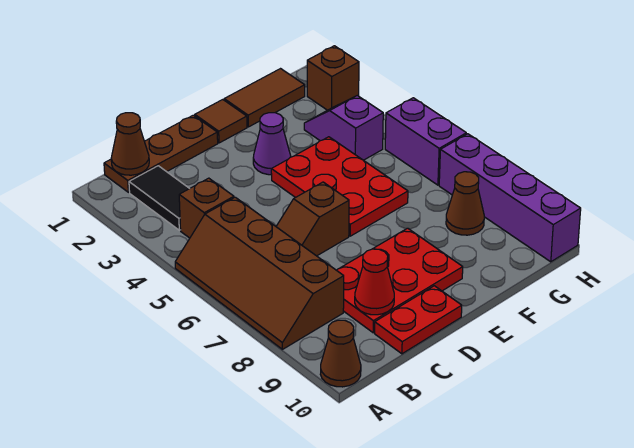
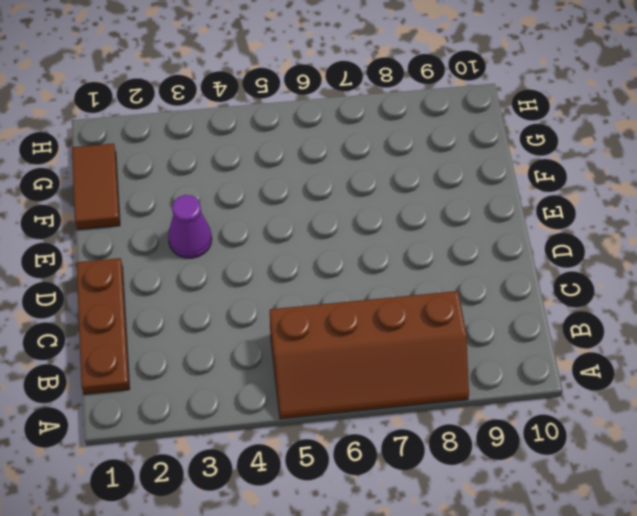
none -> brown cone A10 level 1
none -> black tile B2:B3 level 1
none -> brown brick B4 level 1

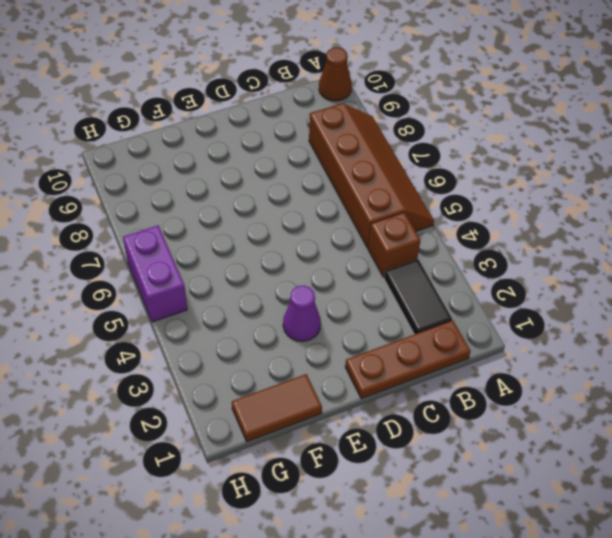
none -> brown slope C6:D6 level 1 top D
none -> red plate C8:E9 level 1
none -> red plate C10:D10 level 1

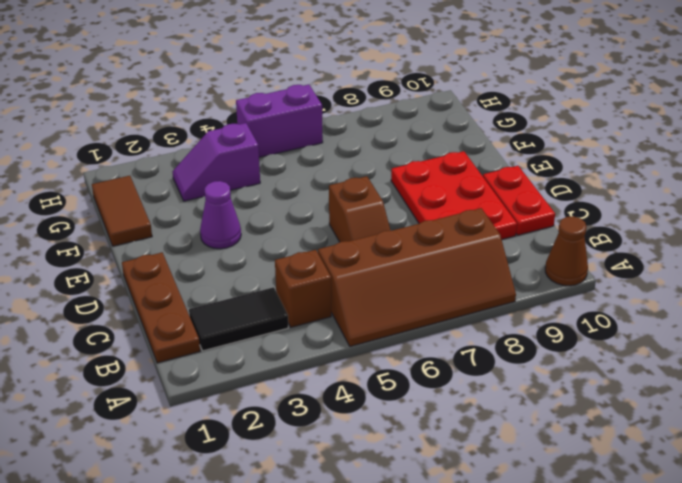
none -> brown tile E1 level 1
none -> red plate E4:F6 level 1
none -> brown cone G8 level 1

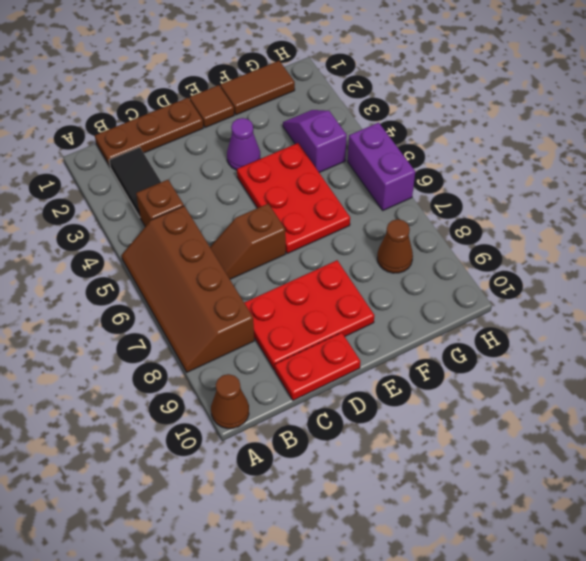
none -> brown brick H2 level 1
none -> purple brick H7:H10 level 1
none -> brown cone B1 level 2

